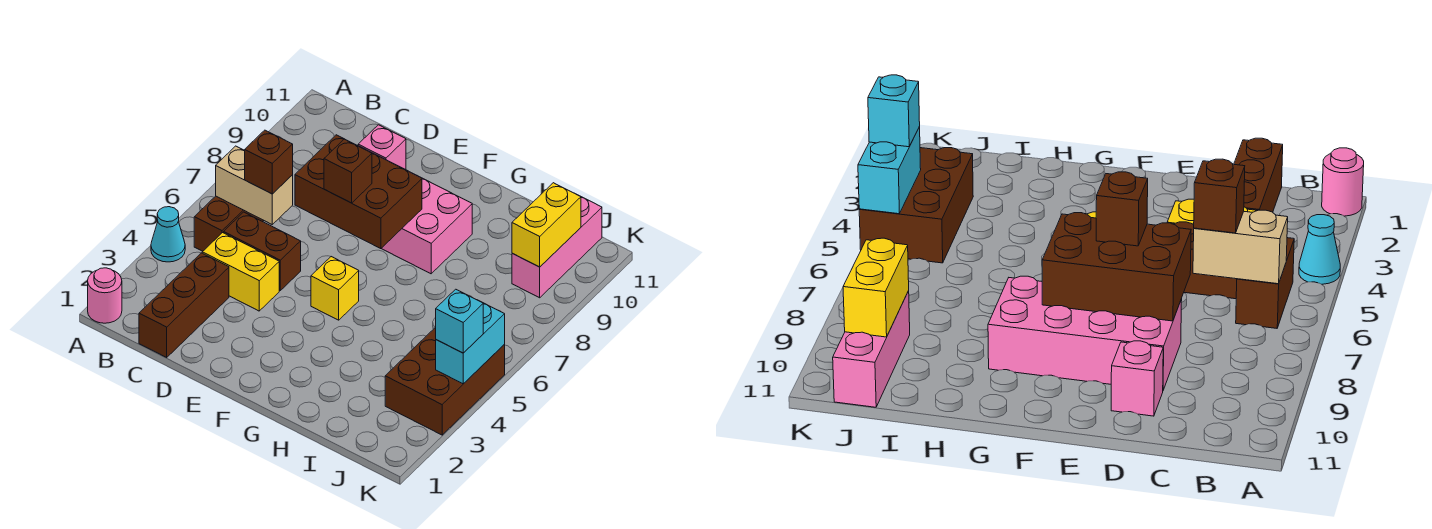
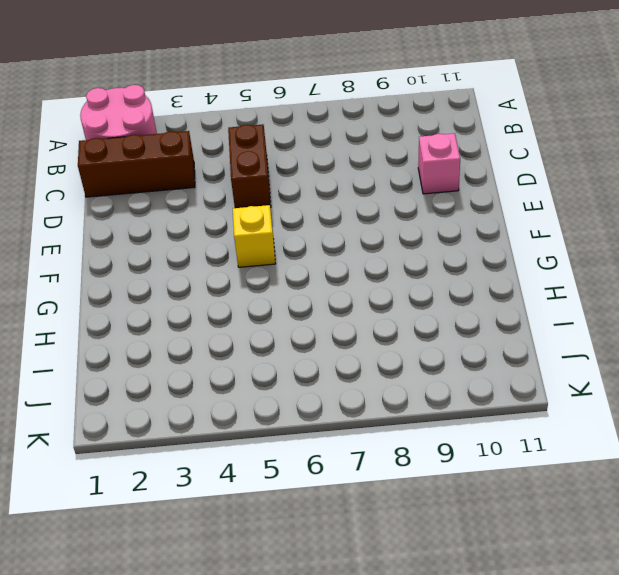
pink round brick A1:B2 level 1 -> pink round brick A1 level 1
none -> cyan cone A4 level 1
none -> brown brick B5:B6 level 1
none -> yellow brick C4:D4 level 1

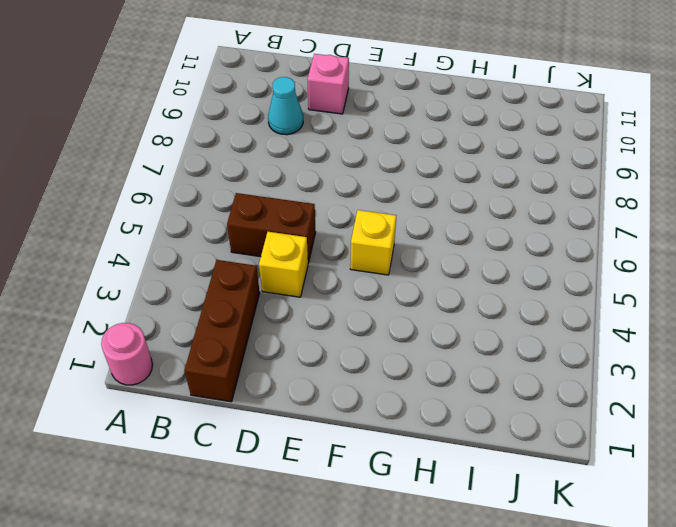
cyan cone C9 level 1 -> cyan cone A4 level 1
yellow brick D4 level 1 -> yellow brick C4:D4 level 1
none -> brown brick B5:B6 level 1
none -> pink brick D8:G9 level 1
none -> brown brick J3:K5 level 1

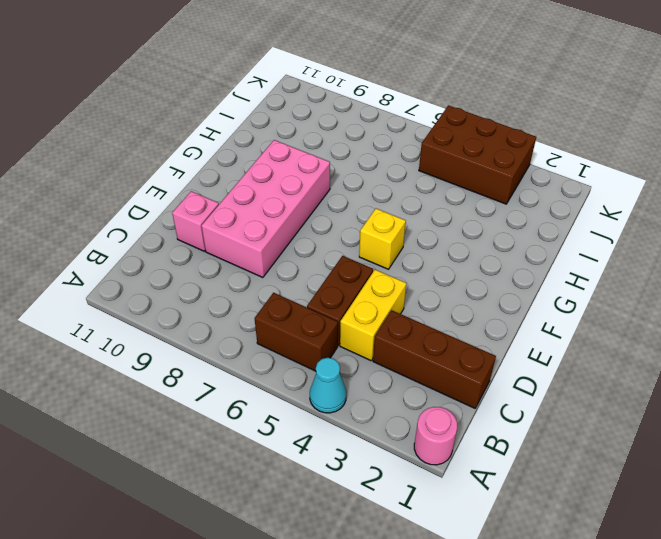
none -> pink brick J9:J11 level 1
none -> tan brick B6:C6 level 2
none -> brown brick D7:F8 level 2

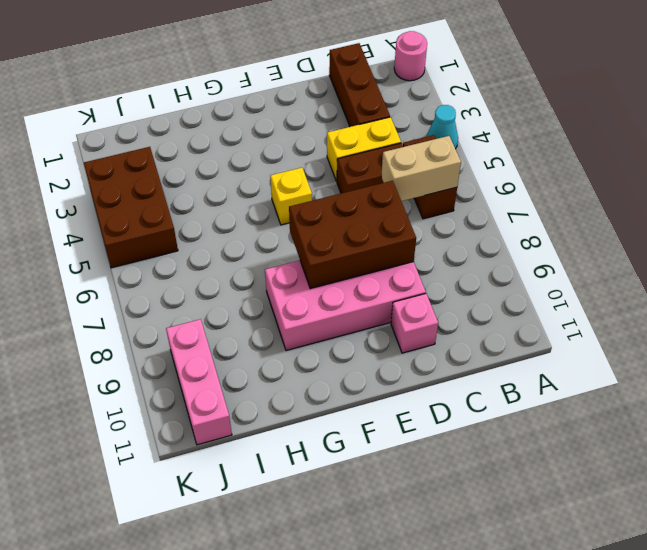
none -> yellow brick J9:J10 level 2
none -> cyan brick K4:K5 level 2
none -> brown brick C6 level 3

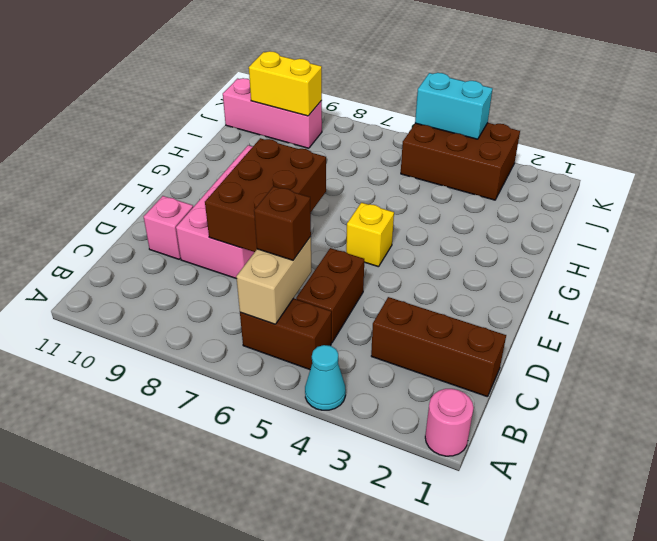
none -> yellow brick C4:D4 level 1
none -> brown brick E7 level 3
none -> cyan brick K4 level 3

